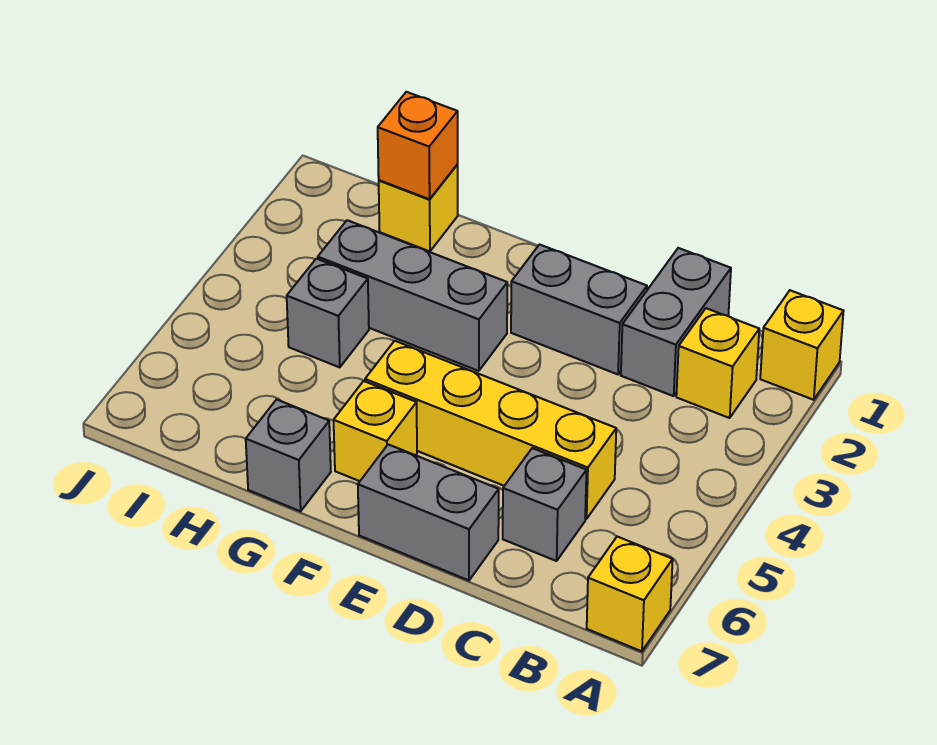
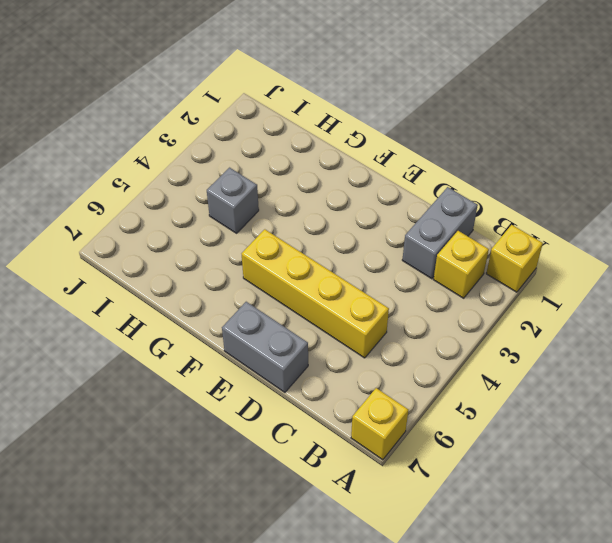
none -> grey brick C6 level 1
none -> grey brick D2:E2 level 1
none -> grey brick F3:H3 level 1

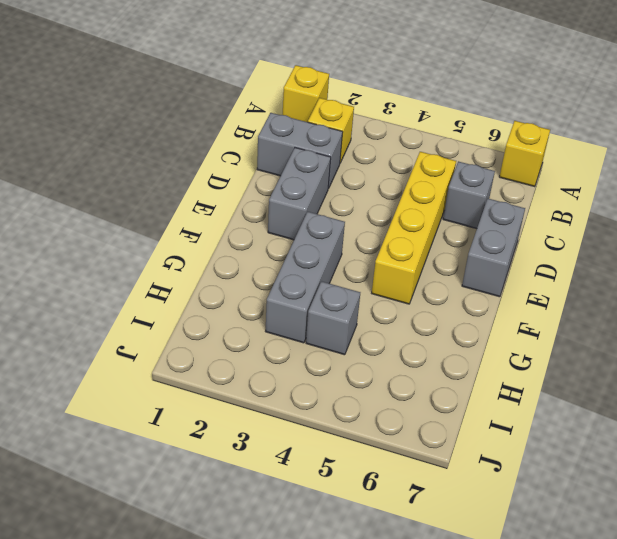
none -> yellow brick F6 level 1
none -> grey brick G7 level 1
none -> yellow brick H1 level 1

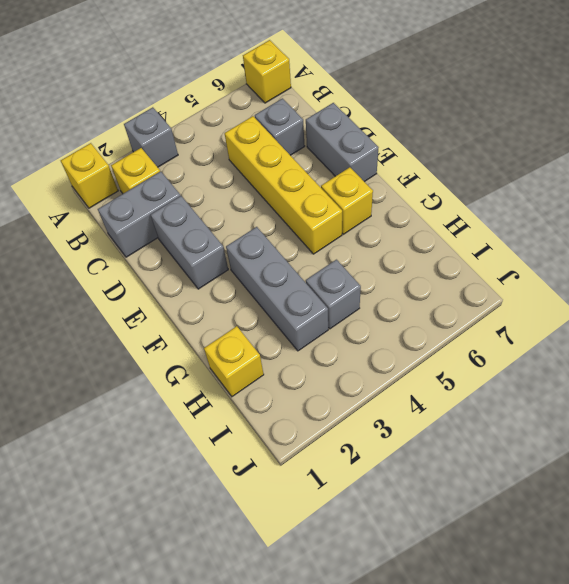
grey brick A3 level 1 -> grey brick G7 level 1
none -> orange brick H1 level 2

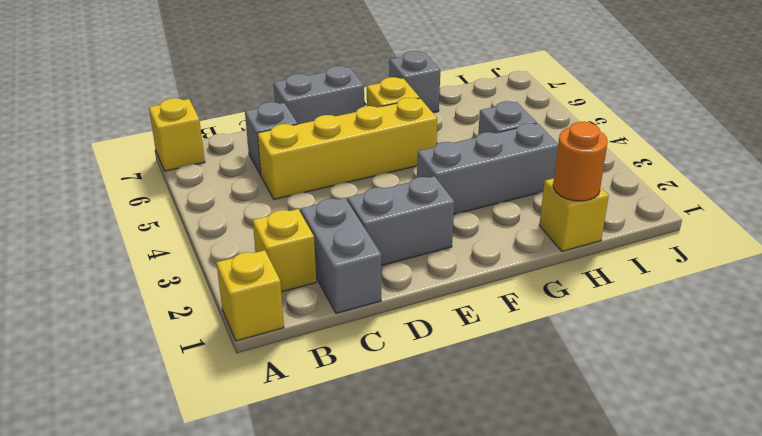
orange round brick H1 level 2 -> orange brick H1 level 2

